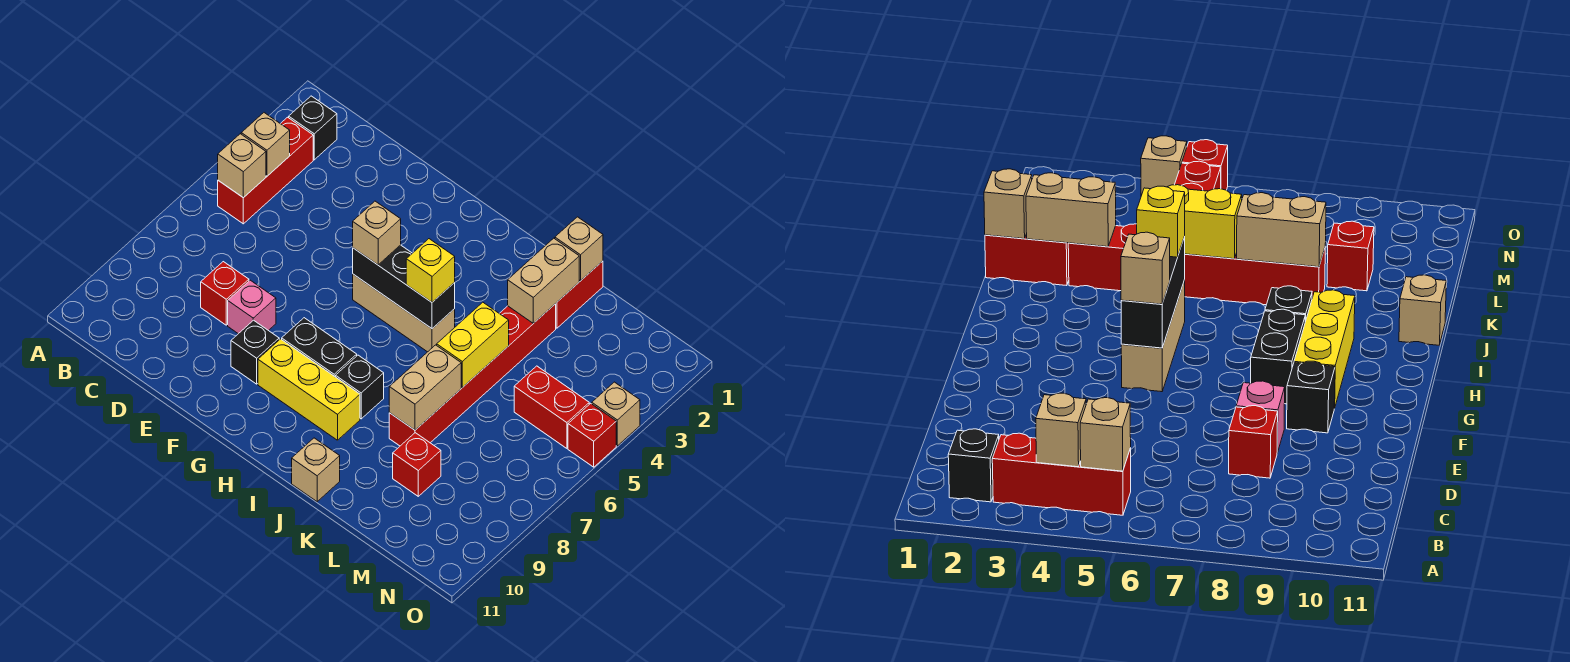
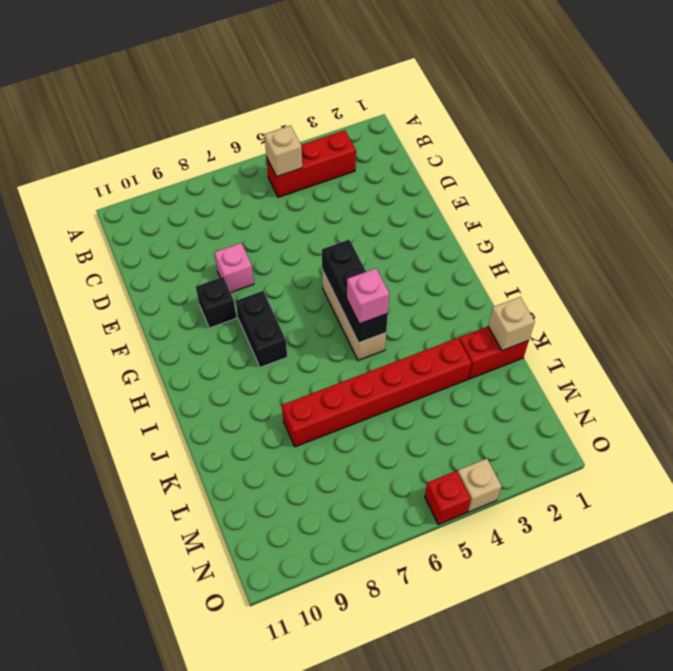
pink brick I5 level 3 -> yellow brick I5 level 3
none -> black brick B2 level 1
none -> red brick D8 level 1
none -> yellow brick G9:I9 level 1

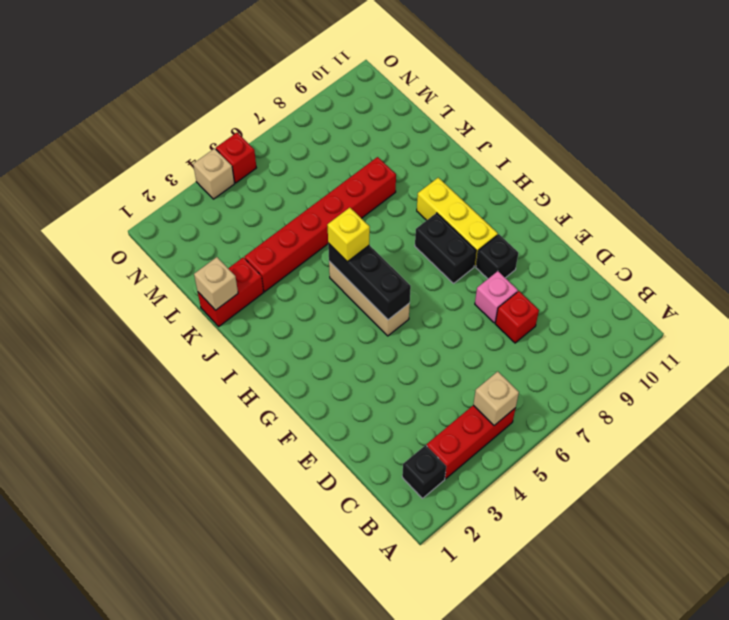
none -> black brick I8 level 1
none -> tan brick J11 level 1
none -> red brick L9 level 1

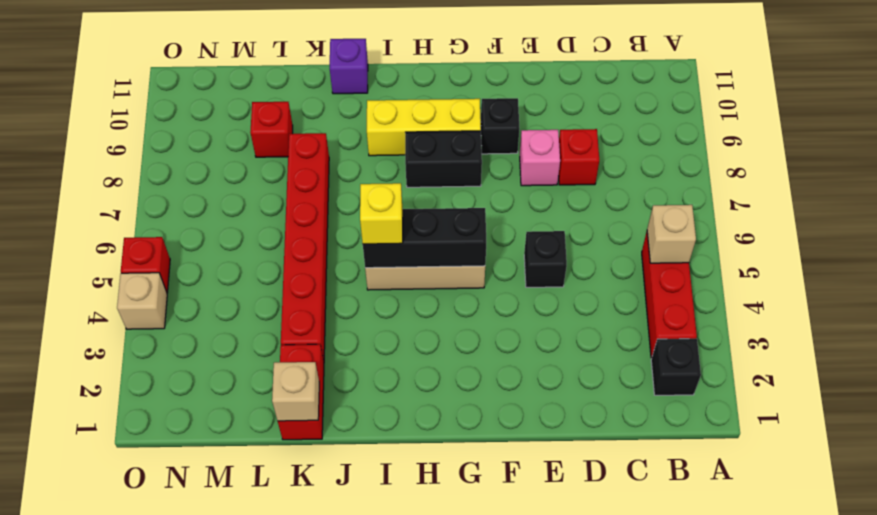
black brick E5 level 1 -> black brick I8 level 1
purple brick J11 level 1 -> tan brick J11 level 1
none -> red brick M5:N5 level 1
none -> tan brick B4 level 2
none -> tan brick K2:K3 level 2

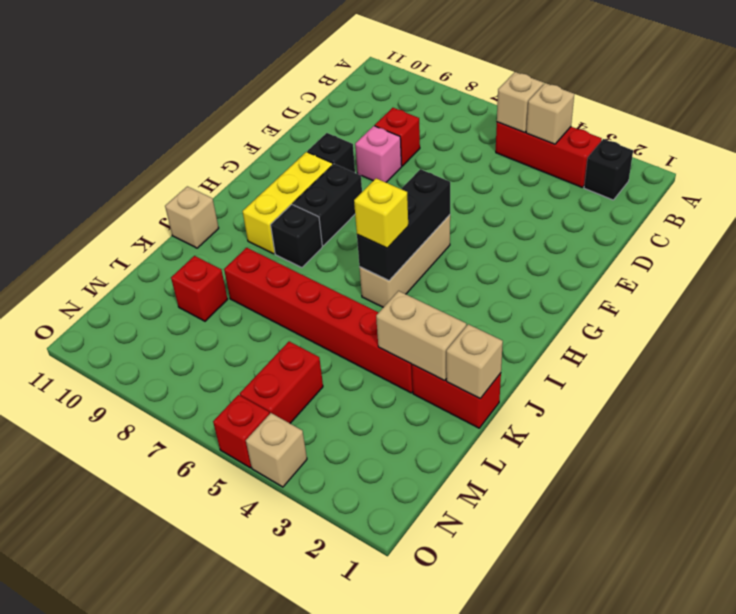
none -> yellow brick K5:K6 level 2
none -> tan brick K7:K8 level 2
none -> tan brick G5 level 3

